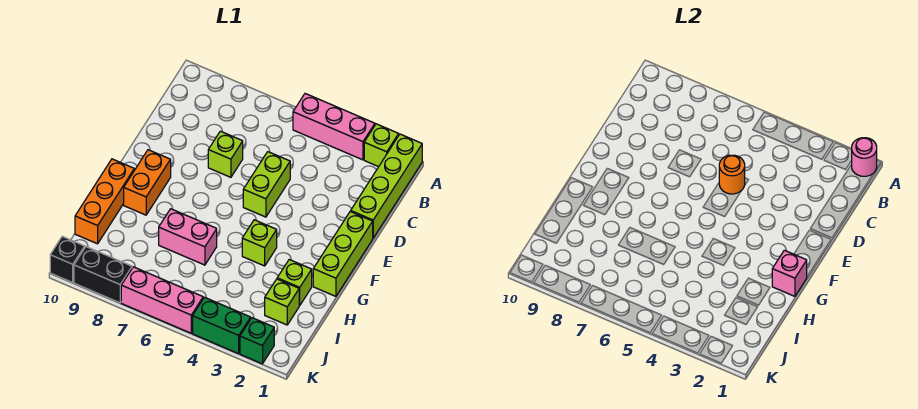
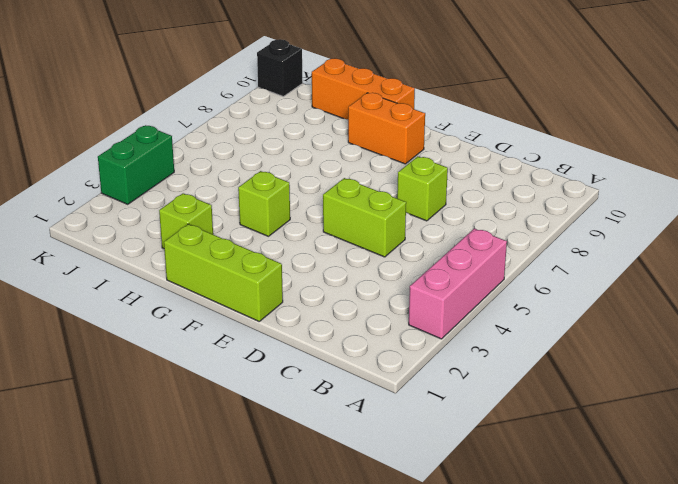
none -> lime brick A1:D1 level 1
none -> lime brick A2 level 1
none -> pink brick H6:H7 level 1

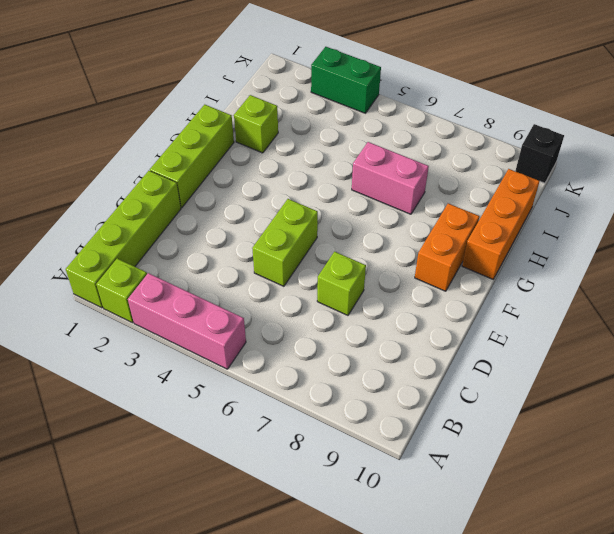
none -> lime brick G4 level 1
none -> lime brick I2 level 1
none -> green brick K2 level 1

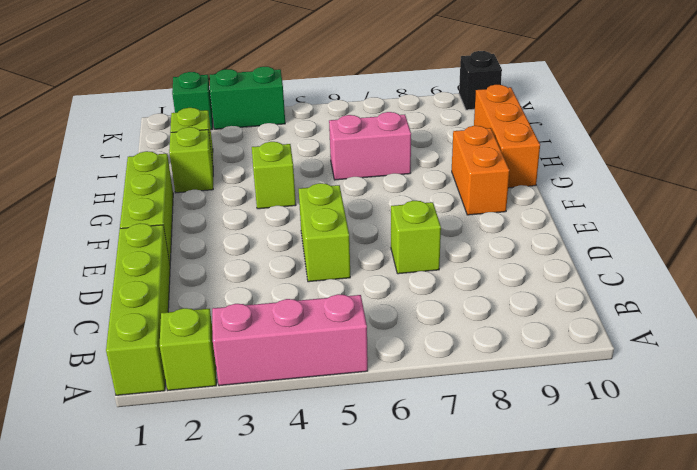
none -> pink brick K5:K7 level 1
none -> black brick K8:K9 level 1
none -> pink round brick A1 level 2

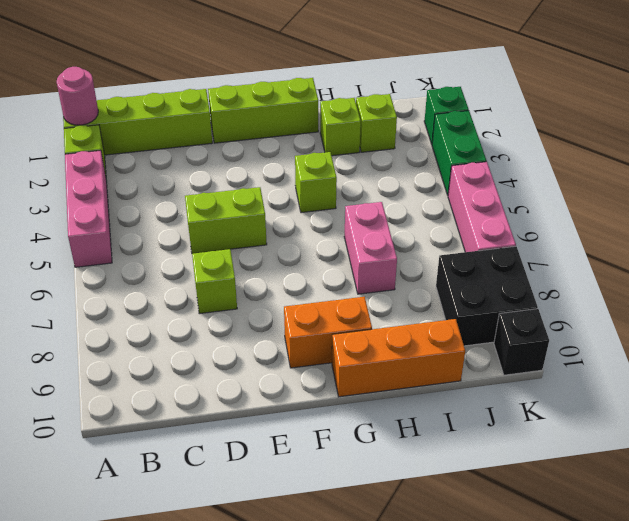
black brick J8:K9 level 1 -> black brick K8:K9 level 1
none -> orange round brick D5 level 2
none -> pink brick G1 level 2

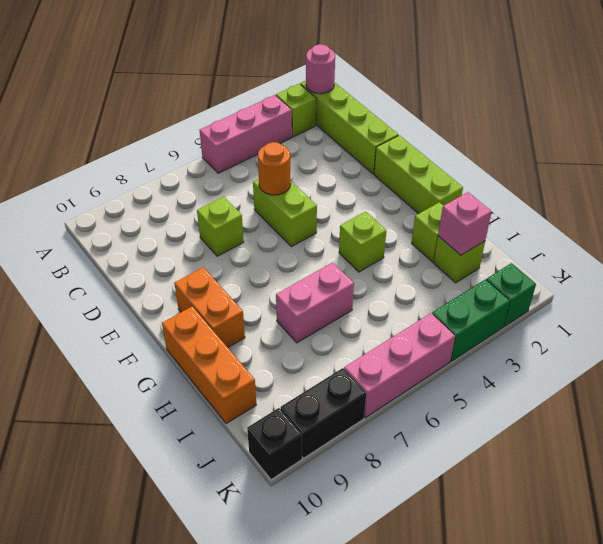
pink brick I2 level 2 -> pink brick G1 level 2

